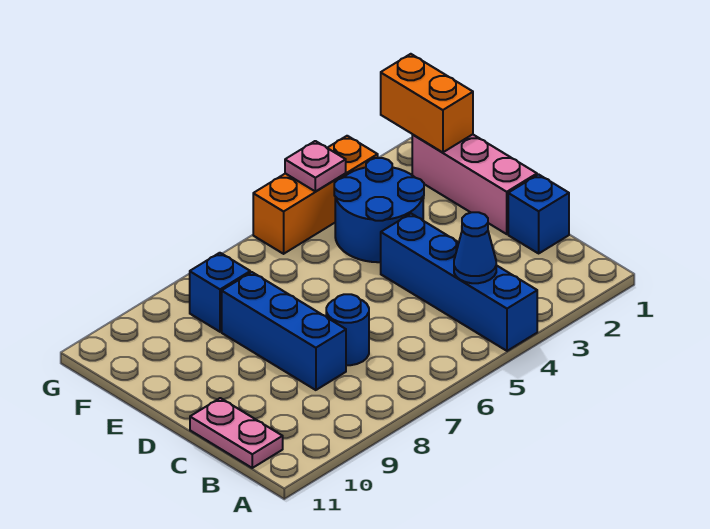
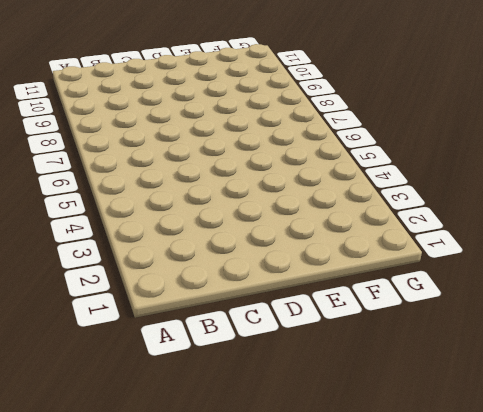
none -> blue brick A4:D4 level 1
none -> pink plate B11:C11 level 1
none -> blue brick C1 level 1

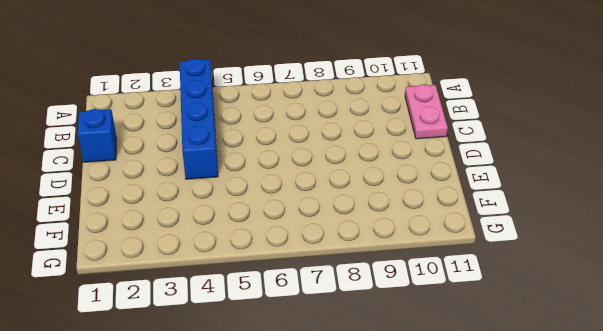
none -> blue round brick C7 level 1
none -> blue brick C8:E8 level 1
none -> pink brick D1:F1 level 1

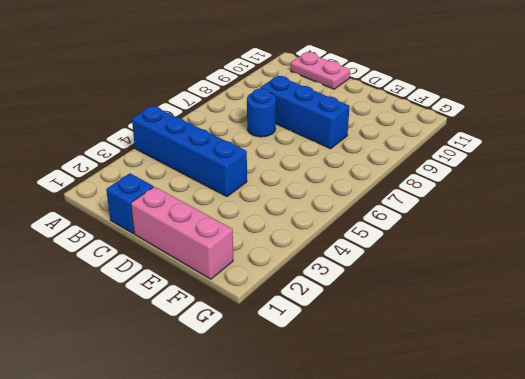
none -> blue round brick E3:F4 level 1
none -> blue brick F8 level 1
none -> orange brick G3:G5 level 1

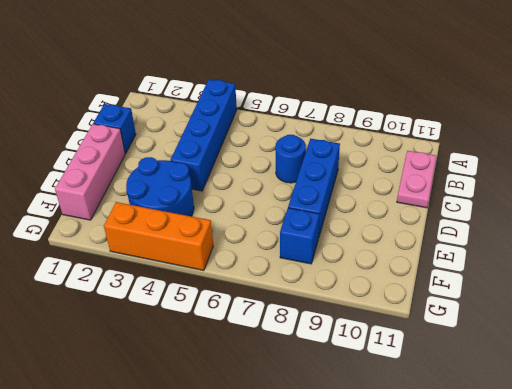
none -> blue cone B4 level 2
none -> orange brick F1:G1 level 2
none -> pink plate G4 level 2

